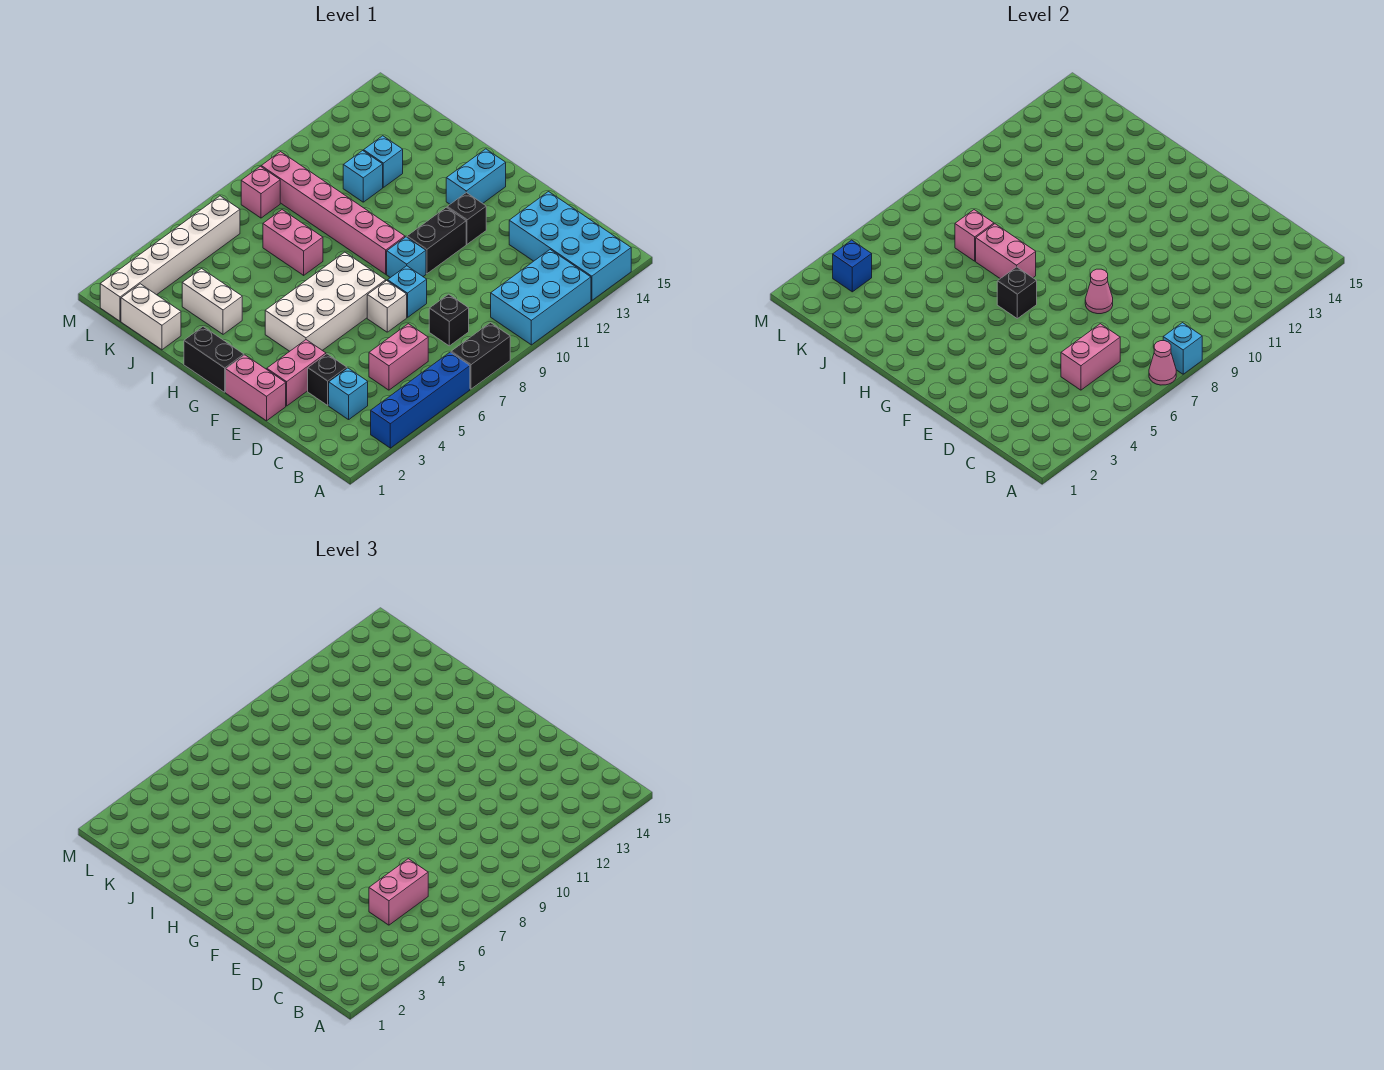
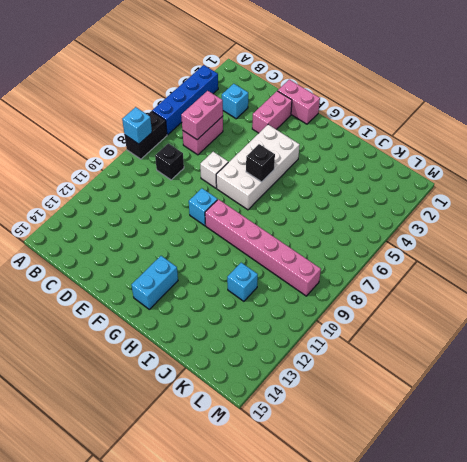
none -> cyan brick A10:B12 level 1
none -> cyan brick A13:D14 level 1
none -> black brick D3 level 1
none -> cyan brick E8 level 1

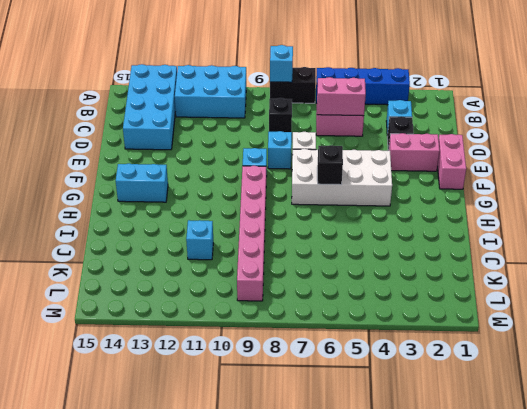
none -> black brick F10:F11 level 1
none -> black brick F12 level 1
none -> black brick G1:H1 level 1
none -> white brick I3:J3 level 1

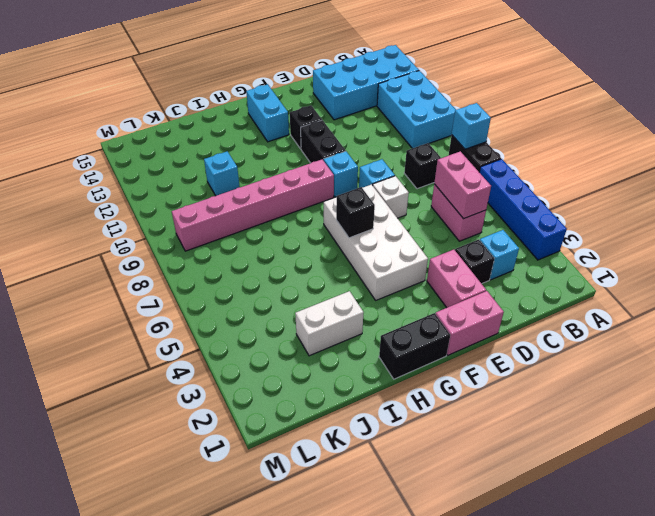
none -> pink brick I7:J7 level 1
none -> white brick J1:K1 level 1
none -> cyan brick J12 level 1
none -> white brick L1:L6 level 1

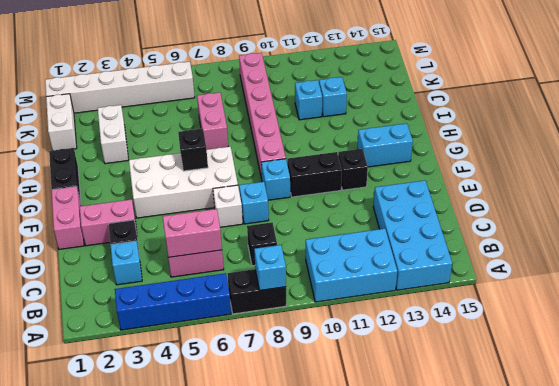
none -> pink brick L8 level 1
none -> pink cone A7 level 2
none -> pink cone E8 level 2
none -> pink brick H7:I7 level 2

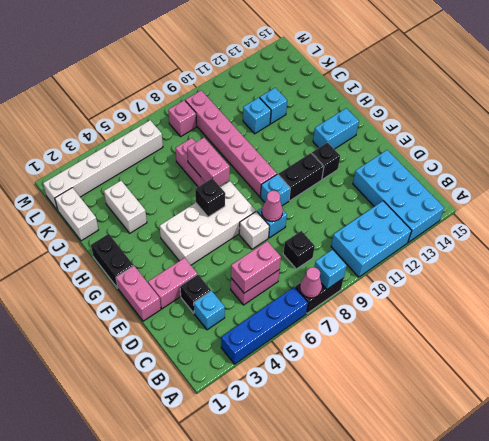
none -> pink brick J7 level 2
none -> blue brick L3 level 2
none -> pink brick C5:C6 level 3

